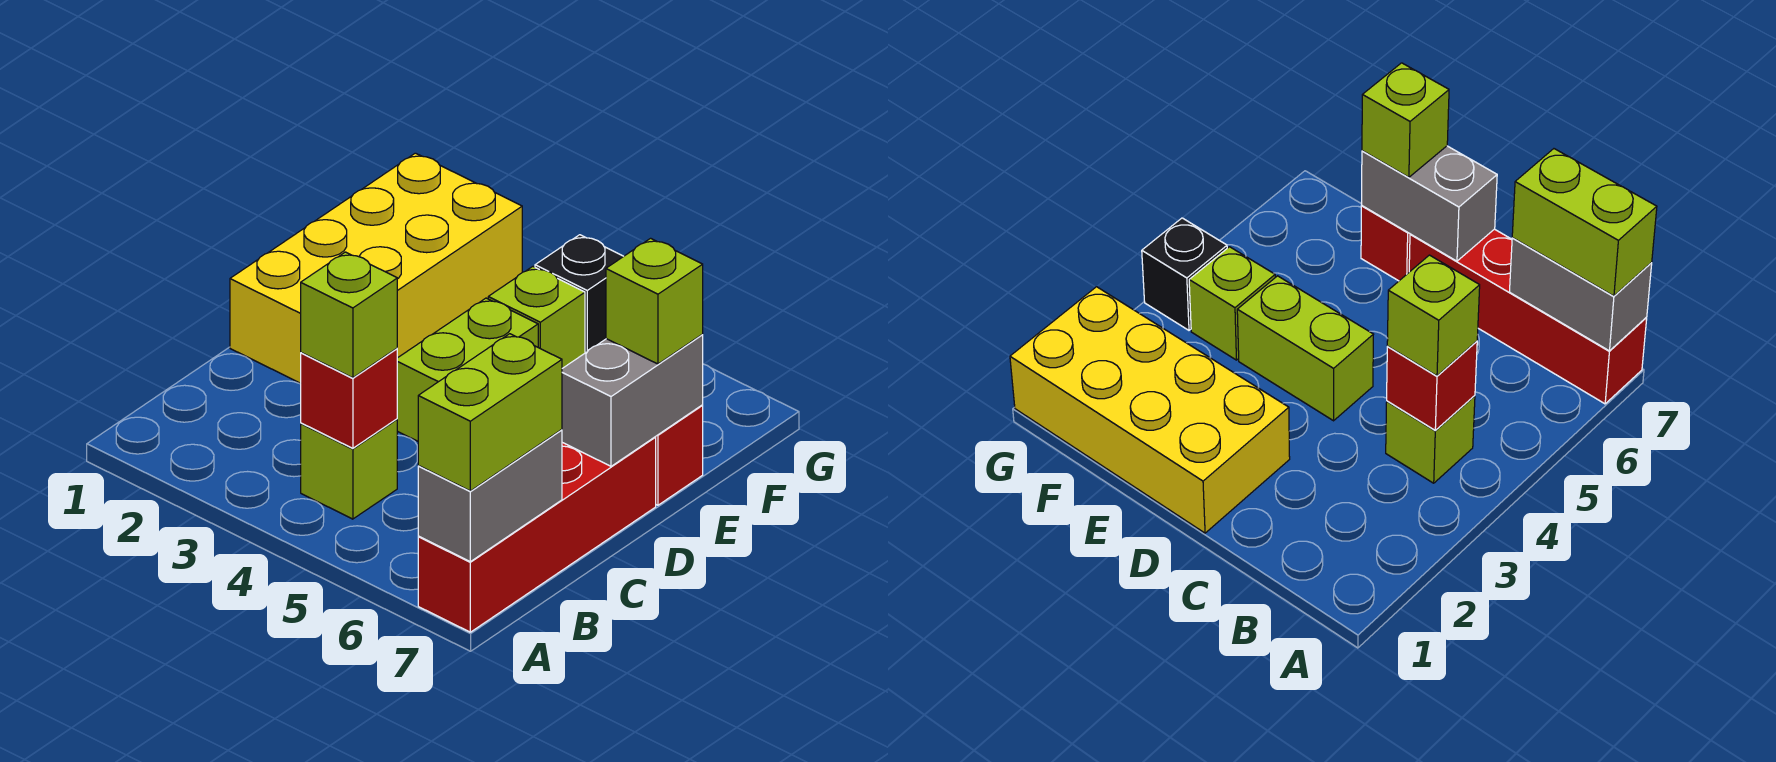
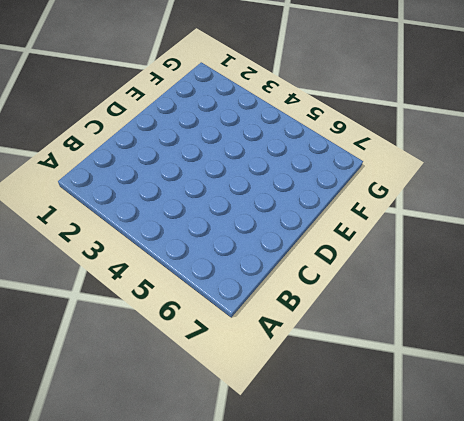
none -> red brick A7:D7 level 1
none -> lime brick B4 level 1
none -> yellow brick D1:G2 level 1

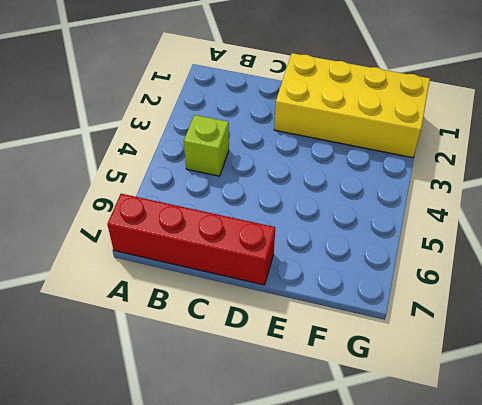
none -> lime brick D4:E4 level 1
none -> red brick E7 level 1
none -> lime brick F4 level 1

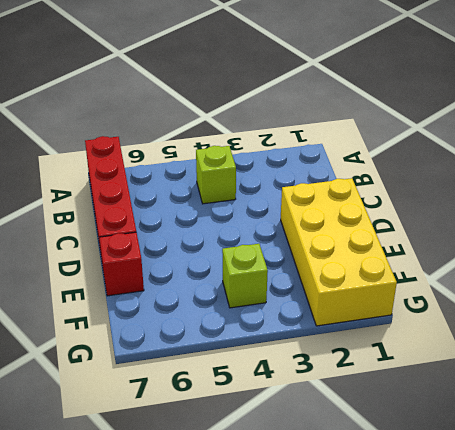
none -> lime brick D4:E4 level 1
none -> black brick G4 level 1
none -> grey brick A7:B7 level 2

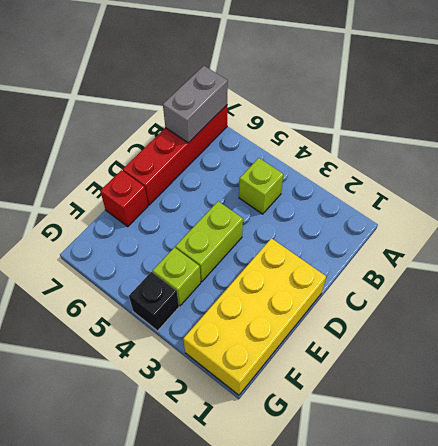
none -> red brick B4 level 2
none -> grey brick D7:E7 level 2
none -> lime brick A7:B7 level 3

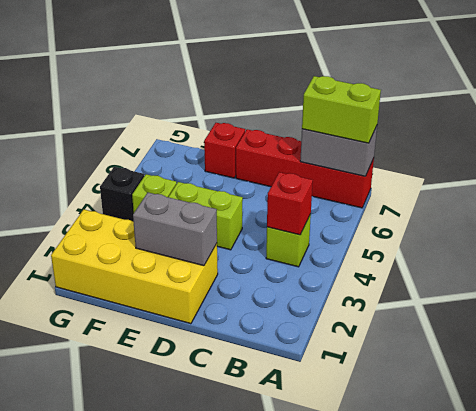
grey brick D2:E2 level 2 -> grey brick D7:E7 level 2
none -> lime brick B4 level 3
none -> lime brick E7 level 3

